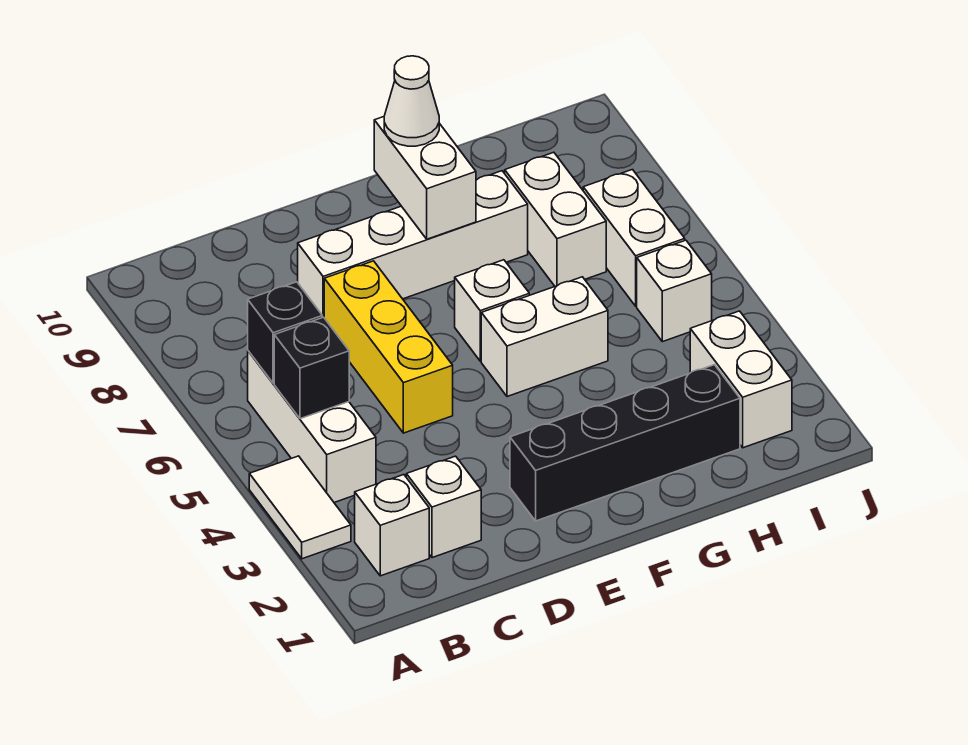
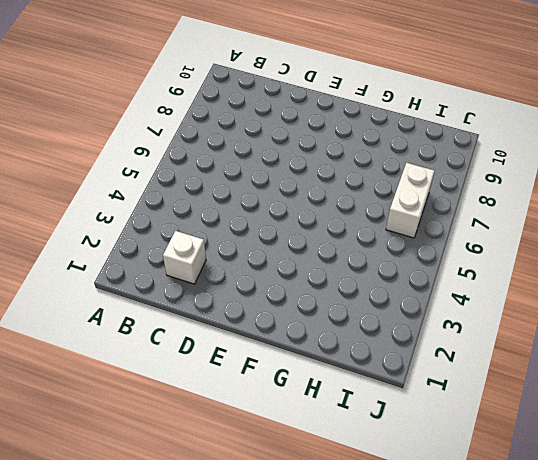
none -> white tile A3:A4 level 1
none -> white brick B2 level 1
none -> white brick B4:B6 level 1

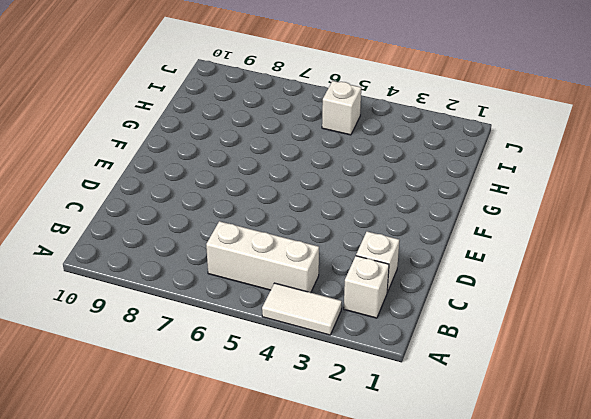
none -> yellow brick D5:D7 level 1
none -> white brick D8:G8 level 1
none -> black brick E2:H2 level 1

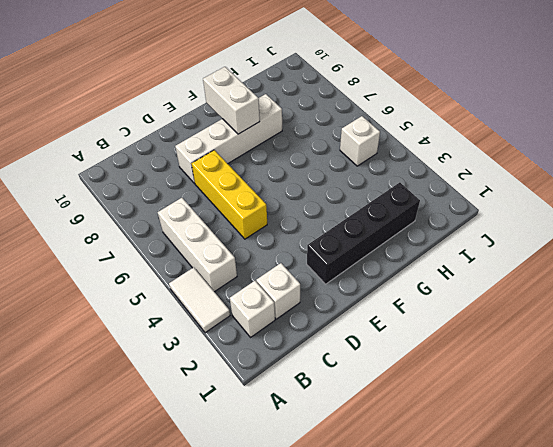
none -> white brick F5:G5 level 1
none -> white brick F6 level 1
none -> white brick H7:H8 level 1

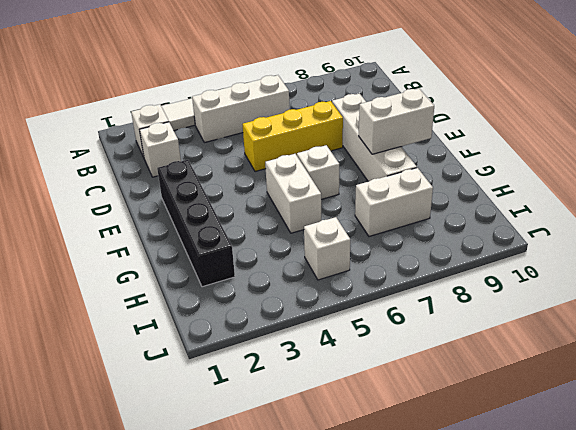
none -> white brick I2:I3 level 1
none -> white brick I6:I7 level 1
none -> black brick B5 level 2

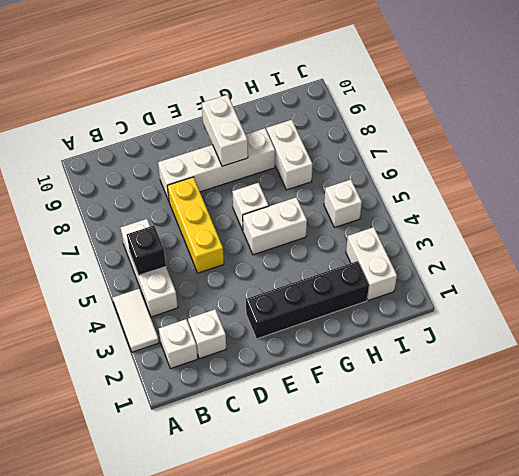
none -> white brick I6:I7 level 1
none -> black brick B6 level 2
none -> white cone F9 level 3

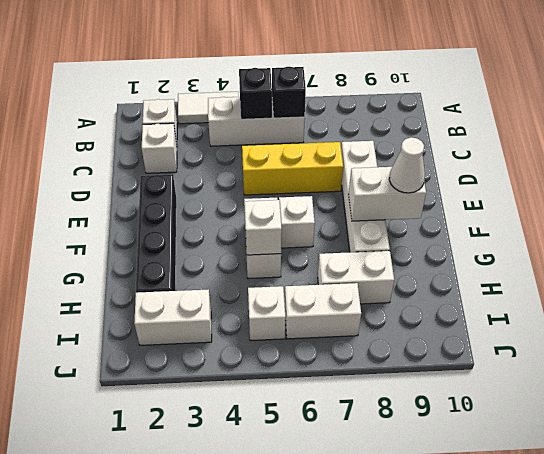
white brick G5 level 2 -> none

